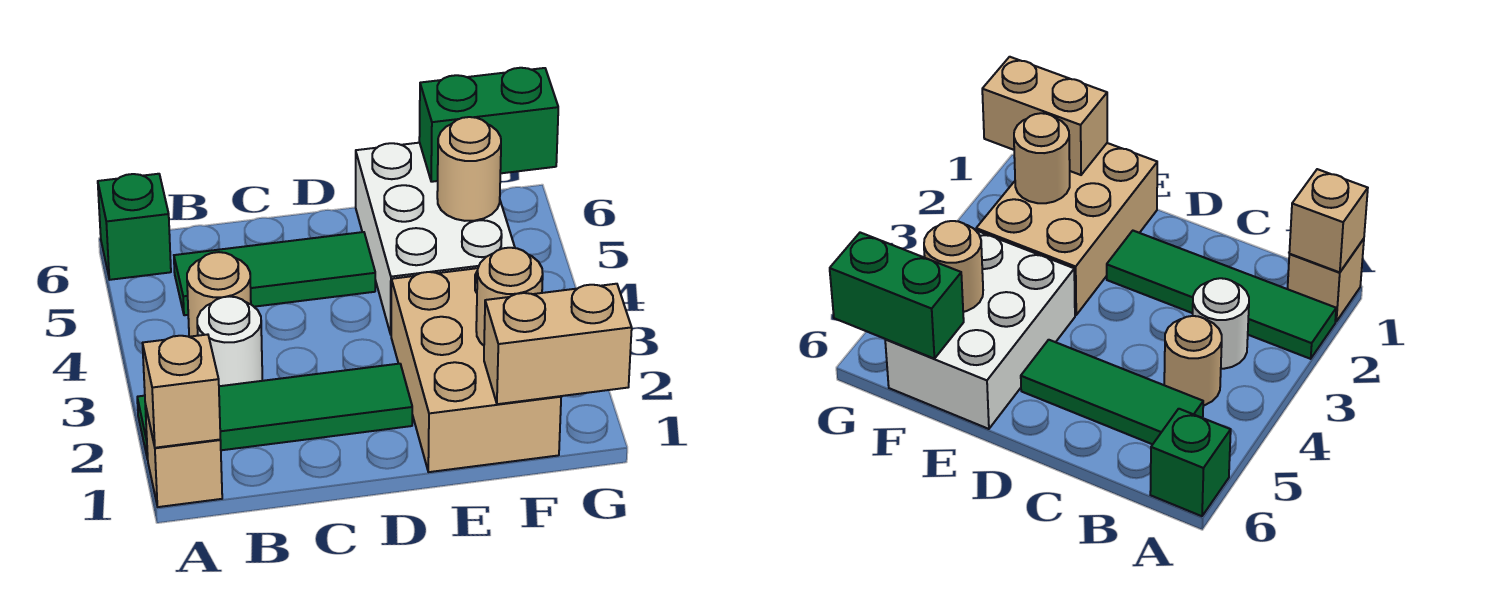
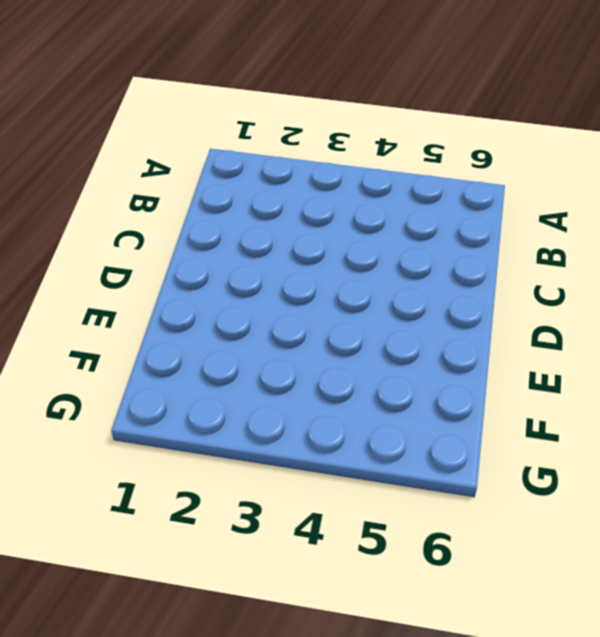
none -> tan brick A1 level 1
none -> green tile A2:D2 level 1
none -> green brick A6 level 1

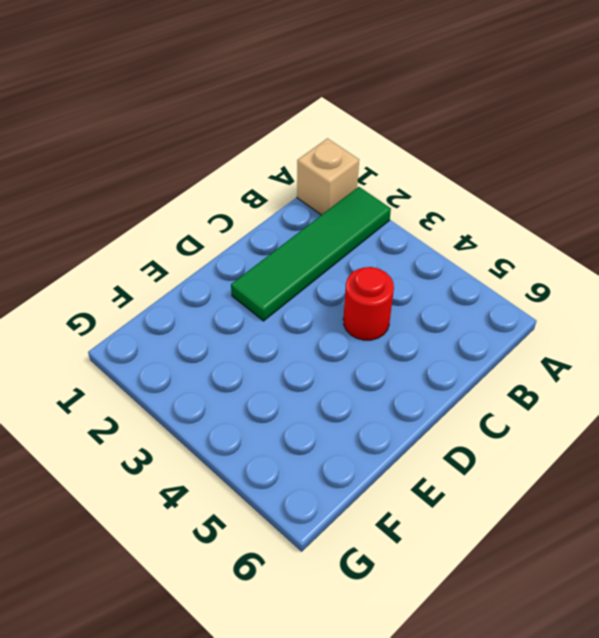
red round brick C4 level 1 -> none
none -> green brick A6 level 1
none -> white round brick B3 level 1
none -> tan round brick B4 level 1

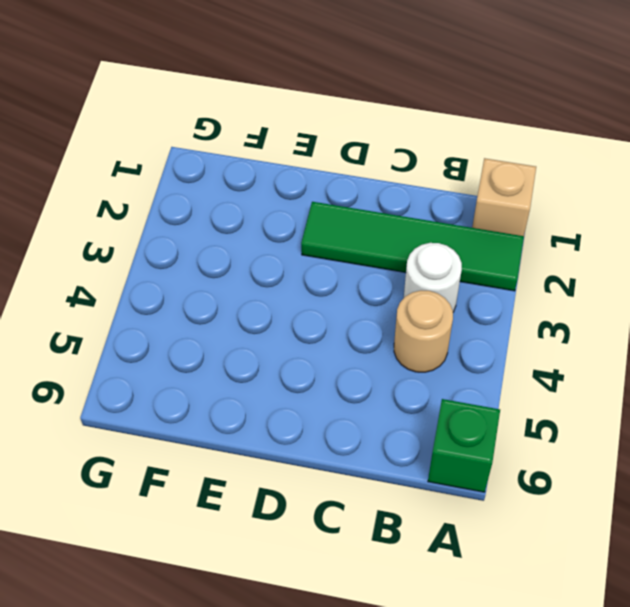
none -> green tile B5:D5 level 1
none -> tan brick E1:F3 level 1
none -> white brick E4:F6 level 1

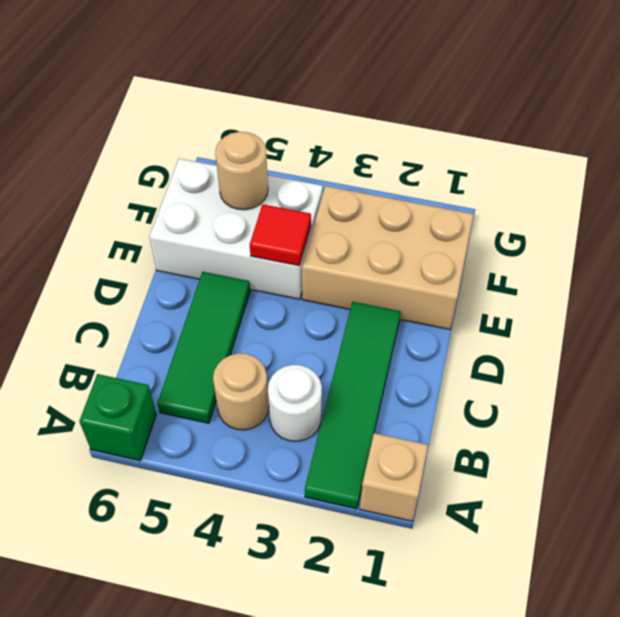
red tile E4 level 2 -> none
none -> tan brick A1 level 2
none -> tan brick F1:G1 level 2
none -> tan round brick F2 level 2

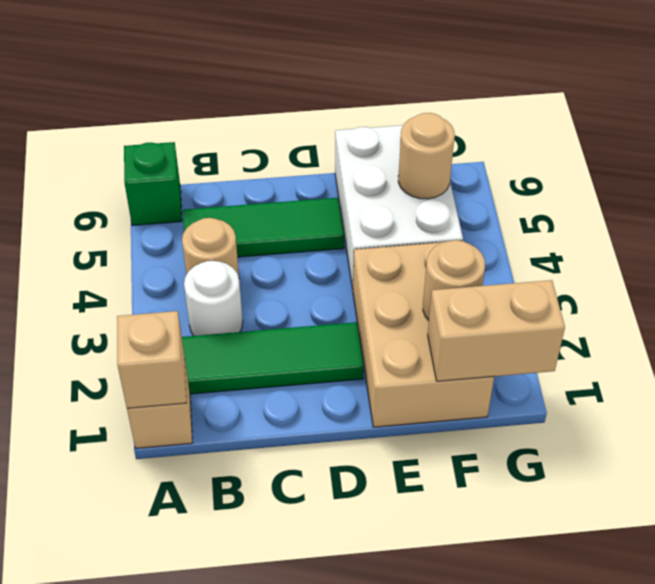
none -> green brick F6:G6 level 2

